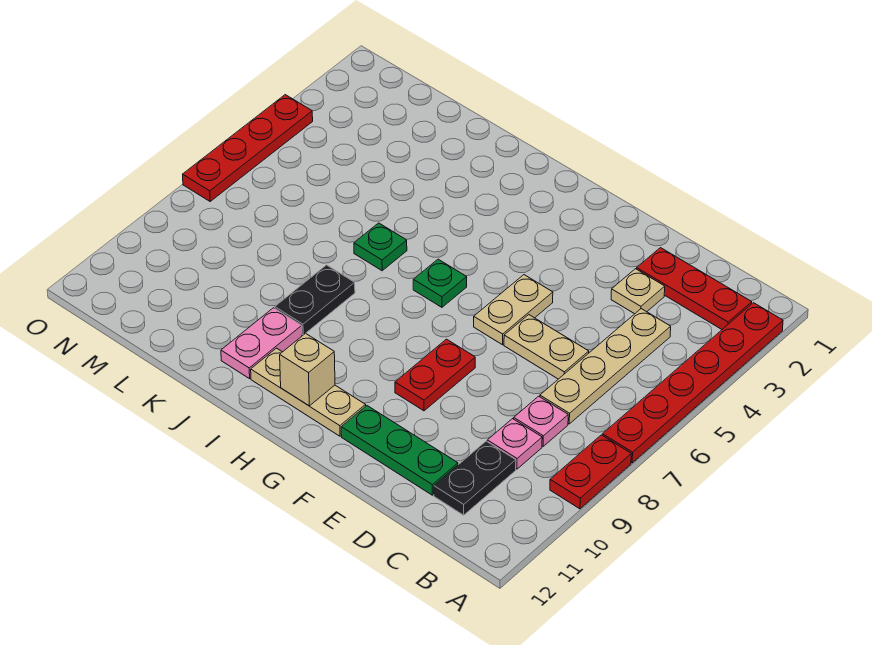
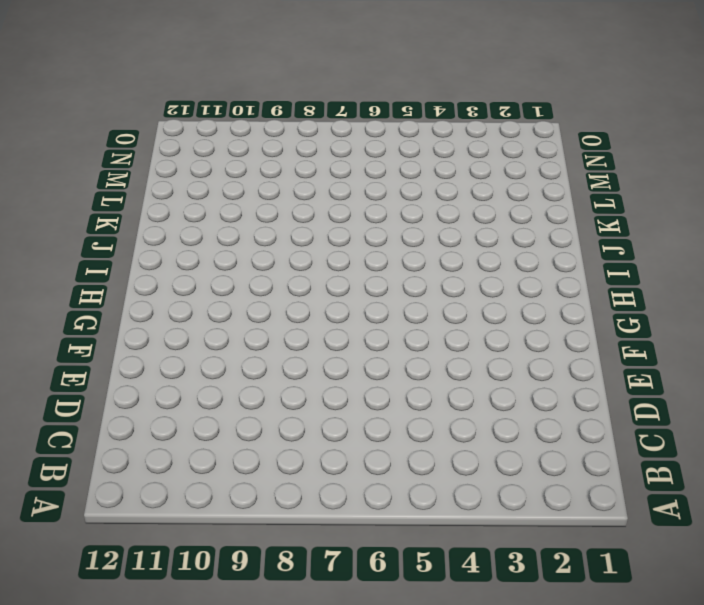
none -> red plate A2:A7 level 1
none -> red plate A8:A9 level 1
none -> red plate B2:D2 level 1

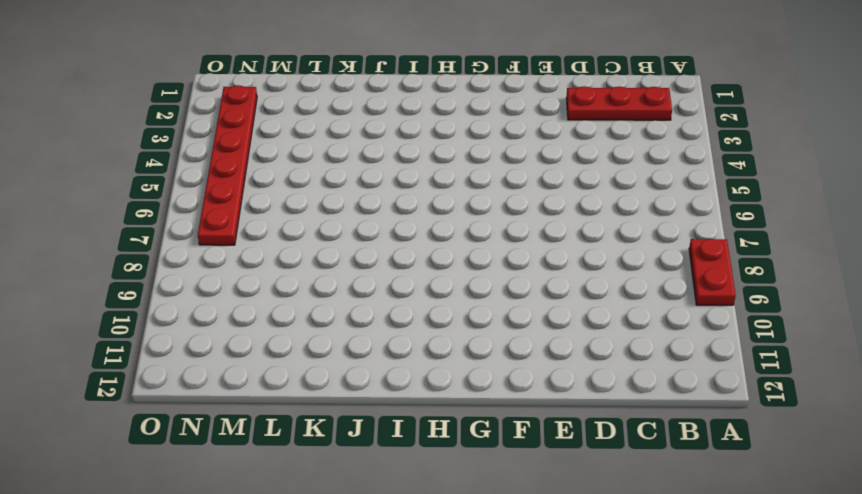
red plate N2:N7 level 1 -> red plate A2:A7 level 1
none -> tan plate C4:C7 level 1
none -> pink plate C8 level 1
none -> pink plate C9 level 1

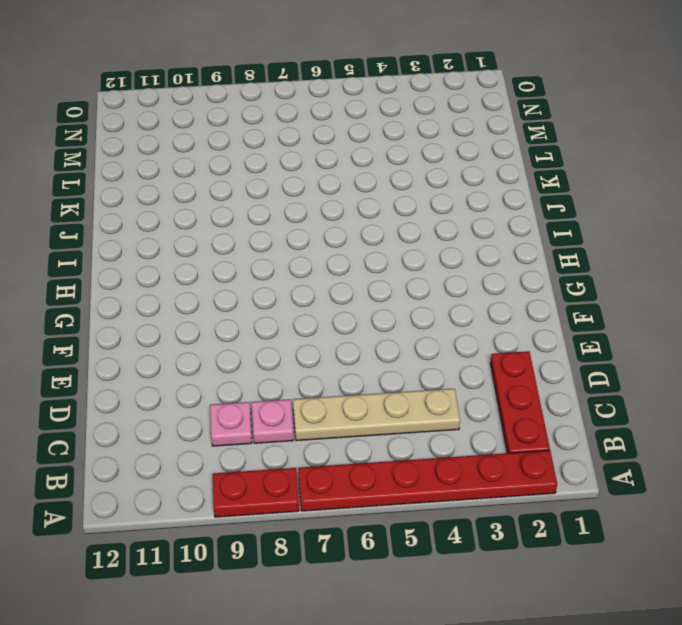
none -> black plate C10:C11 level 1
none -> tan plate D3 level 1
none -> tan plate D6:E6 level 1

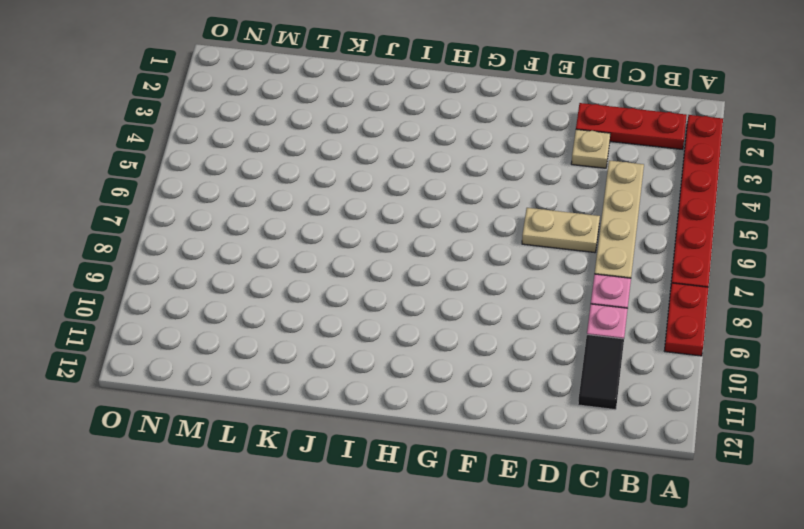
black tile C10:C11 level 1 -> black plate C10:C11 level 1
none -> green plate D11:F11 level 1
none -> tan plate F5:F6 level 1
none -> red plate F8:F9 level 1

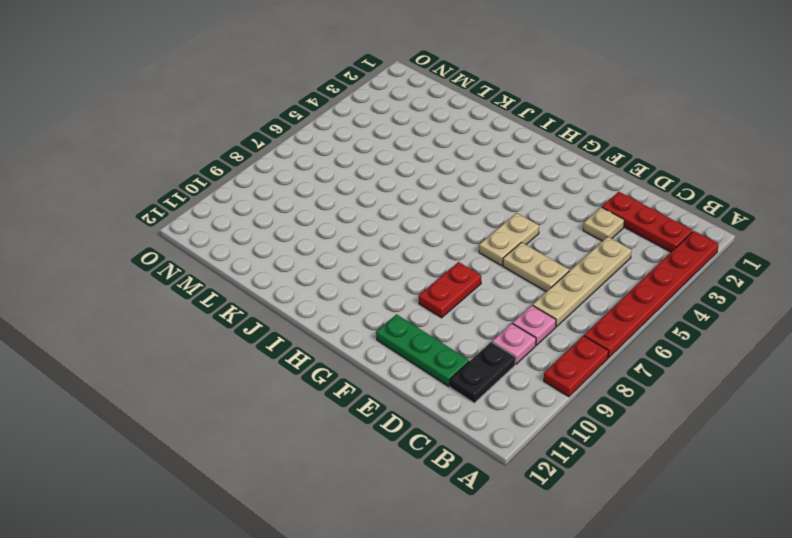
none -> tan plate G11:I11 level 1
none -> green plate H6 level 1
none -> green plate J6 level 1

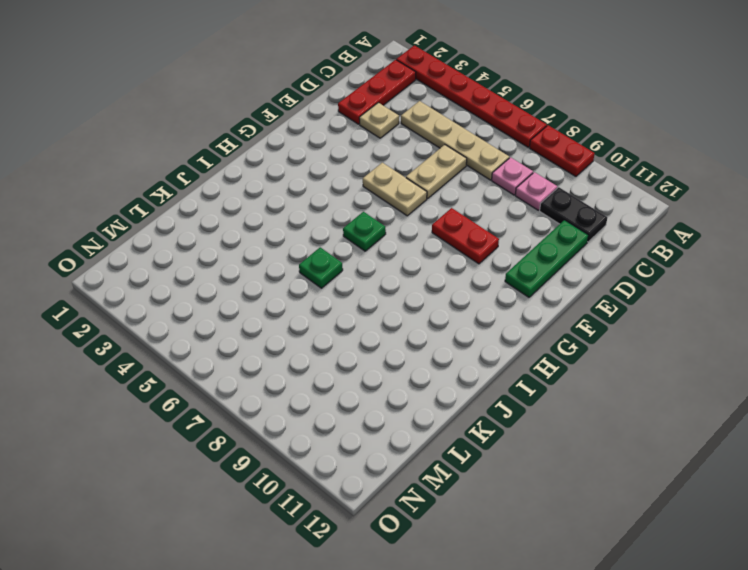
none -> tan plate G11:I11 level 1
none -> black plate J8:J9 level 1
none -> pink plate J10:J11 level 1

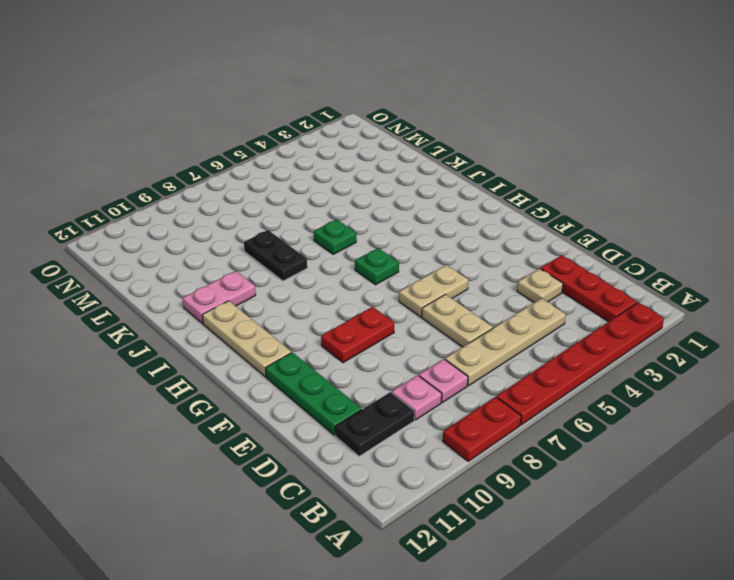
black plate J8:K8 level 1 -> black plate J8:J9 level 1
none -> red plate O4:O7 level 1
none -> tan brick H11 level 2

